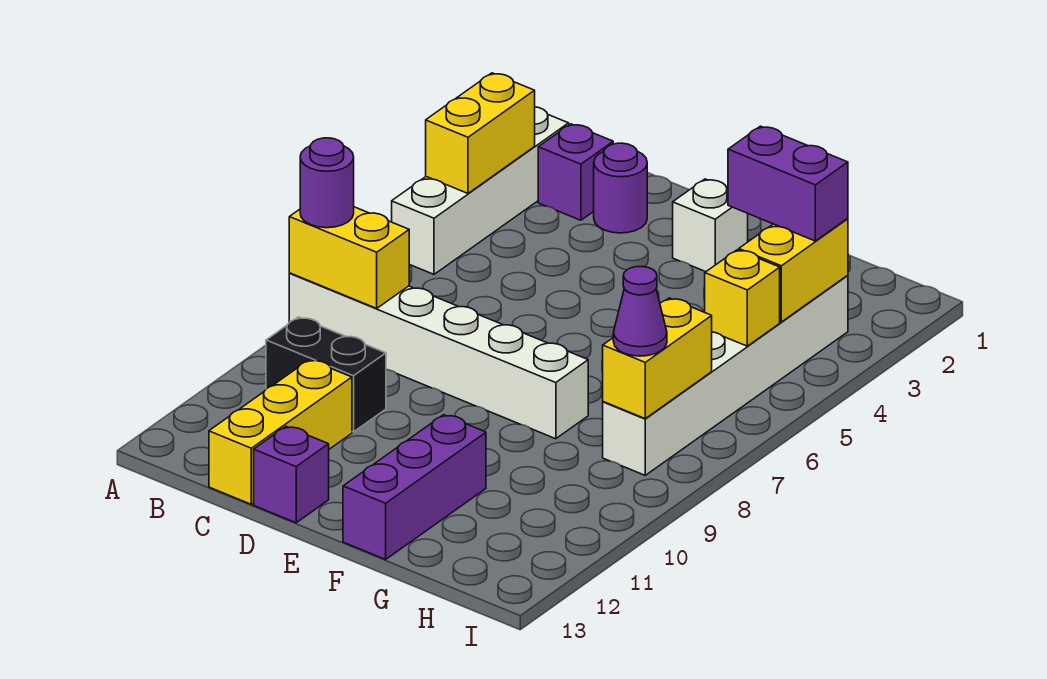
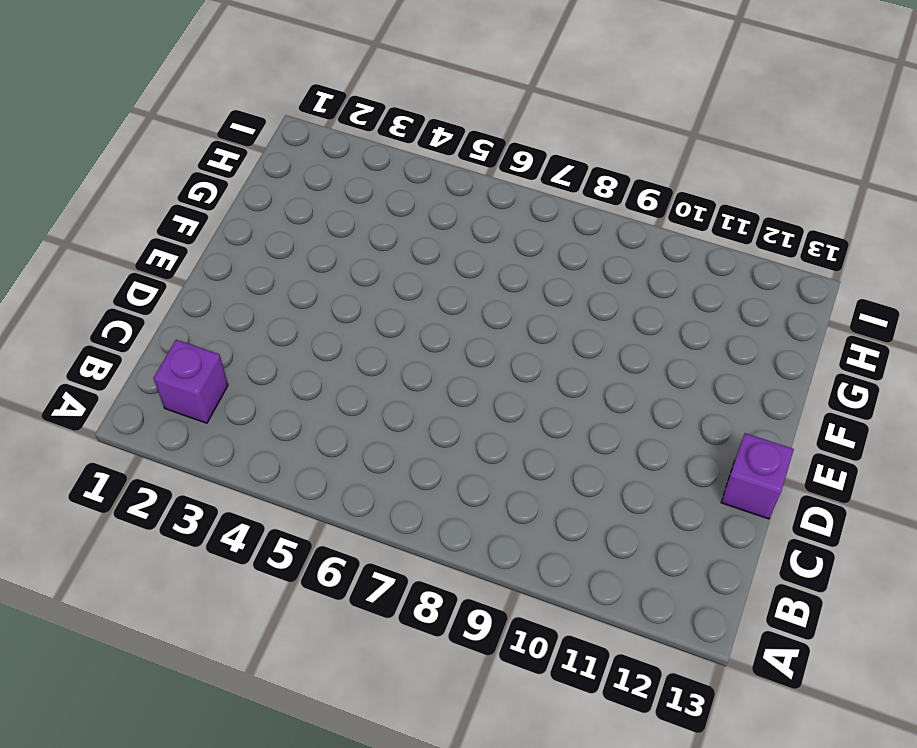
none -> white brick A2:A5 level 1
none -> white brick A8:F8 level 1
none -> black brick B10:C10 level 1

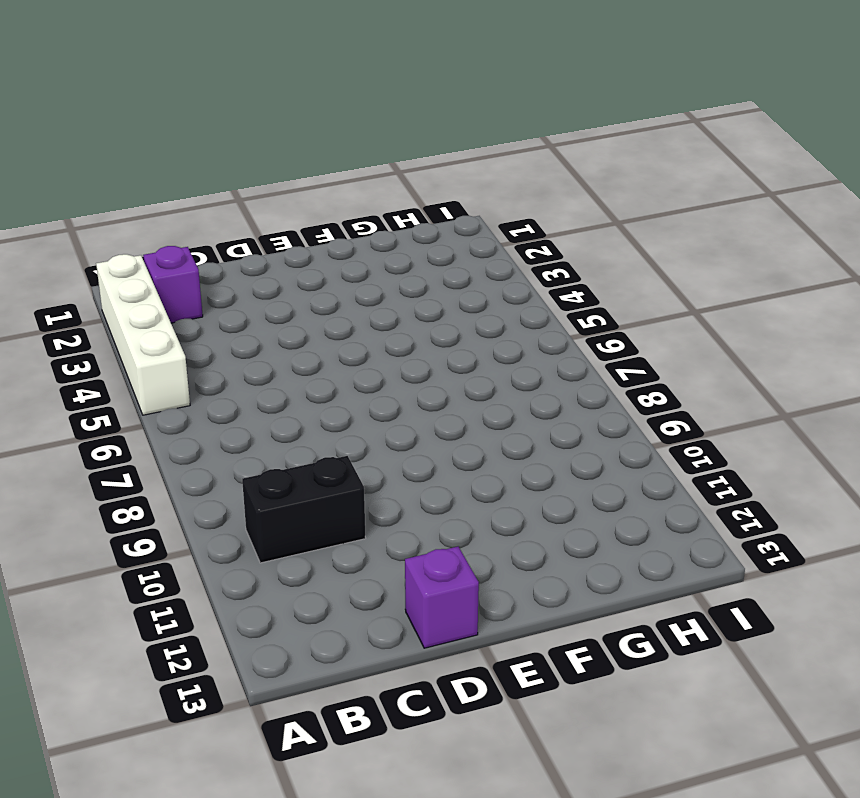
none -> white brick A8:F8 level 1
none -> purple round brick C2 level 1
none -> yellow brick C11:C13 level 1

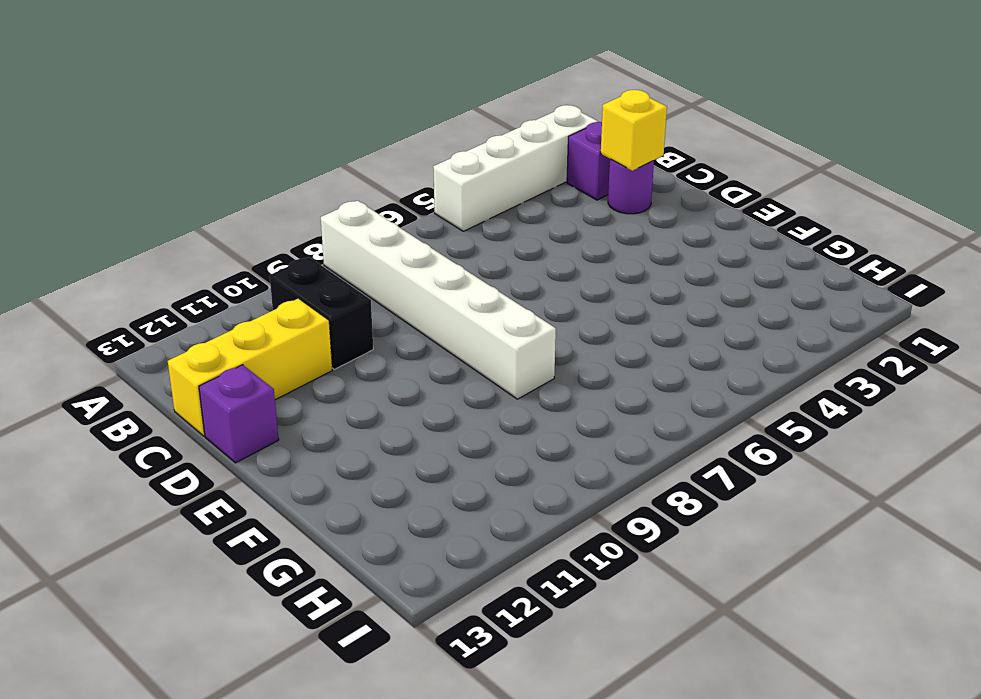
yellow brick C2 level 2 -> yellow brick H5 level 2
none -> white brick E2 level 1
none -> purple brick F11:F13 level 1
none -> white brick H3:H8 level 1

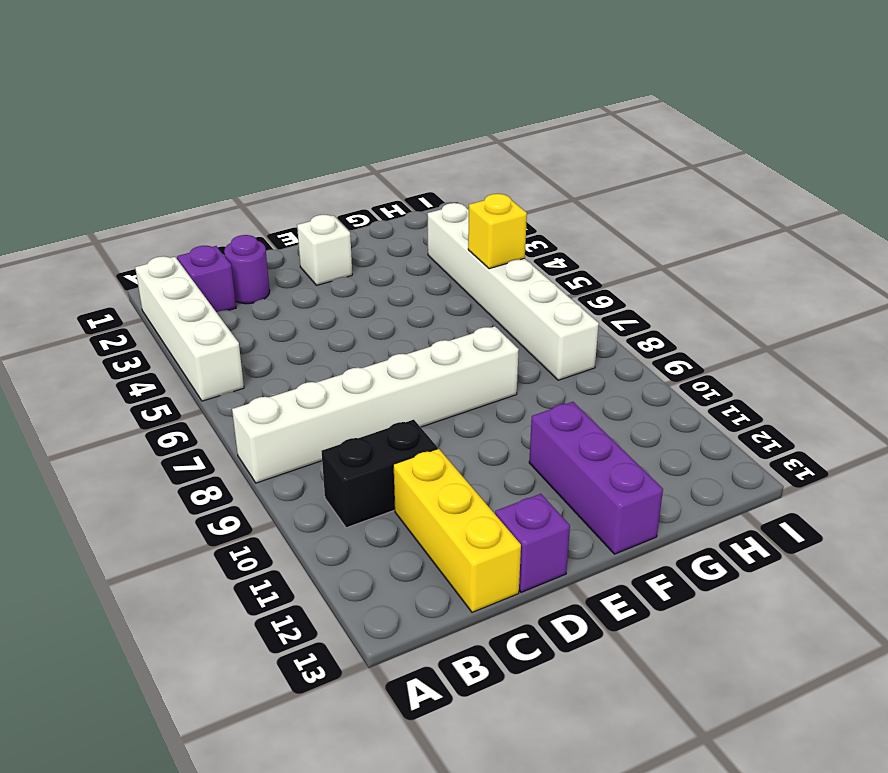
none -> yellow brick A3:A4 level 2
none -> yellow brick A8:B8 level 2
none -> yellow brick H3:H4 level 2

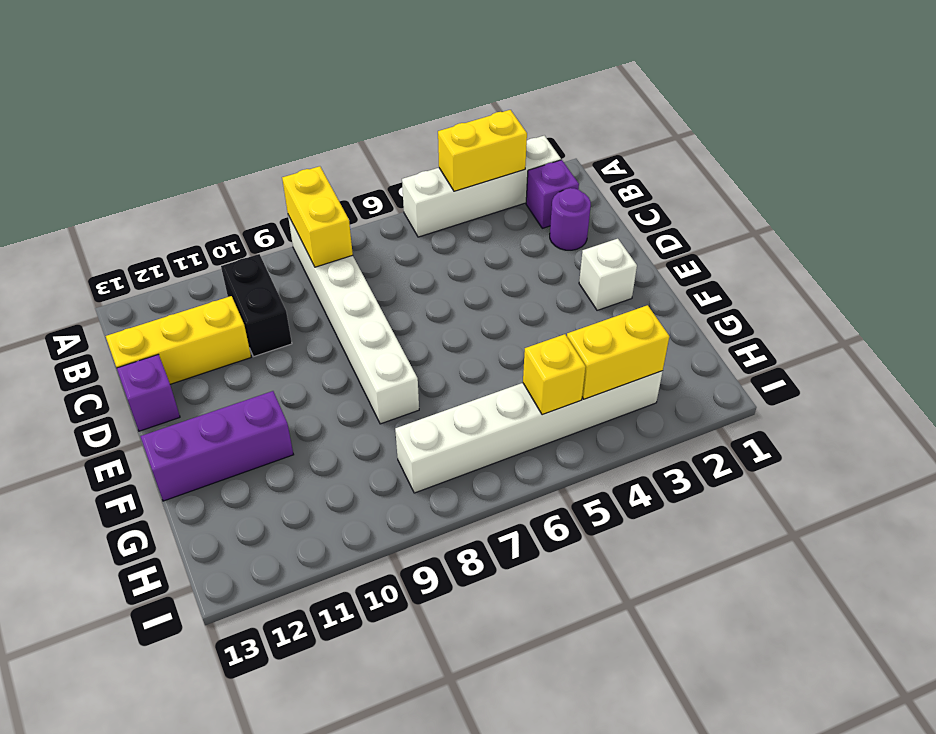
none -> yellow brick H7:H8 level 2
none -> purple round brick A8 level 3
none -> purple brick G3:H3 level 3

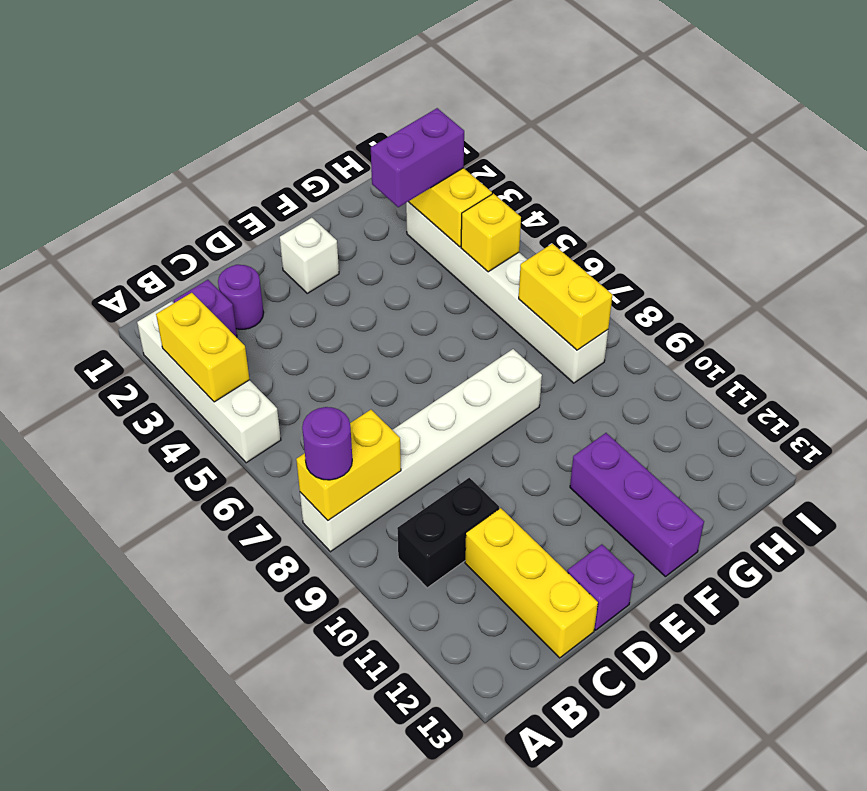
none -> purple cone H8 level 3

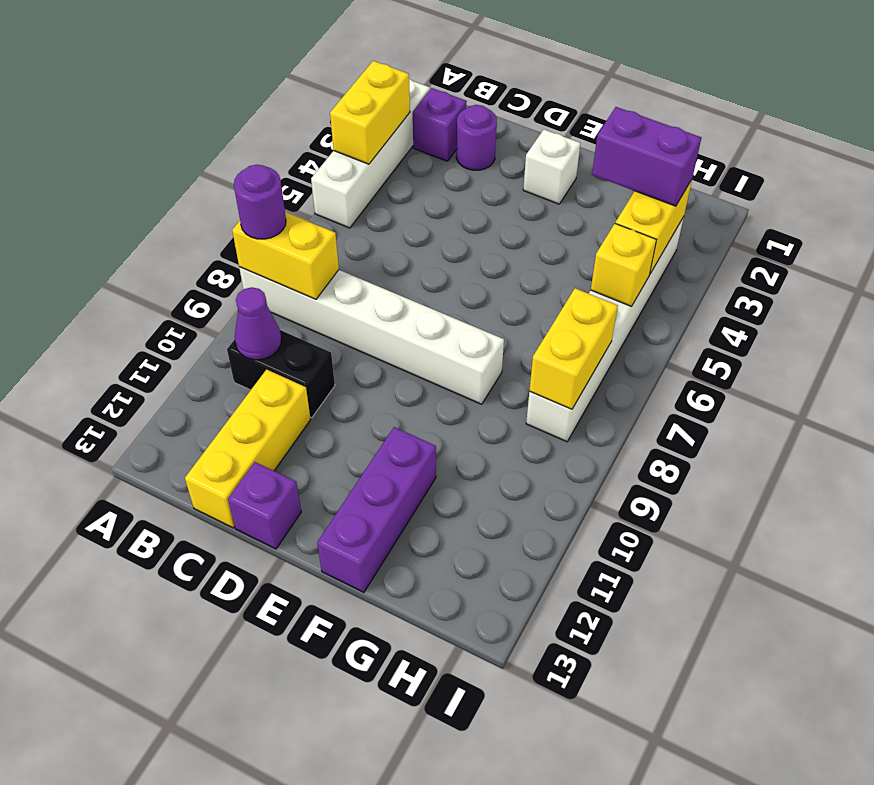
purple cone B10 level 2 -> purple cone H8 level 3

